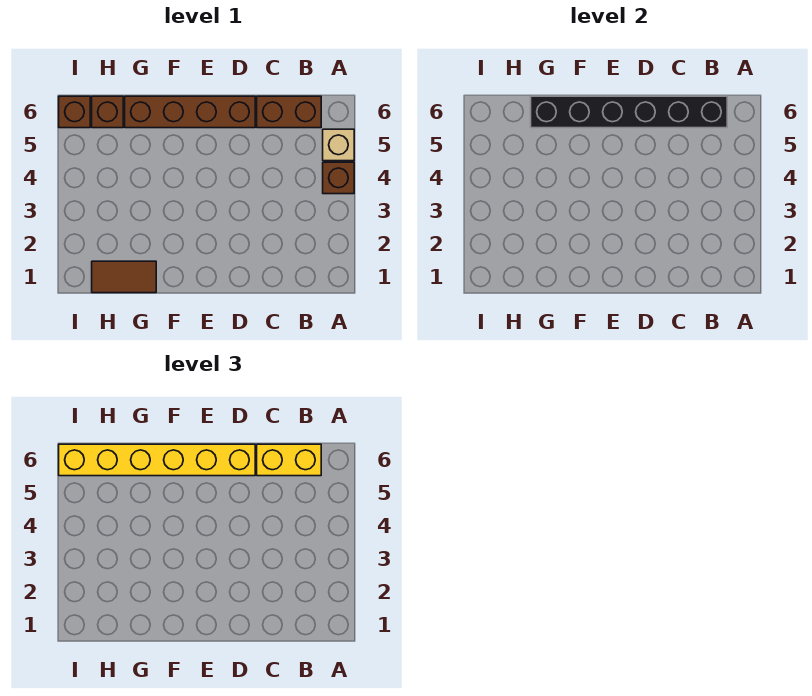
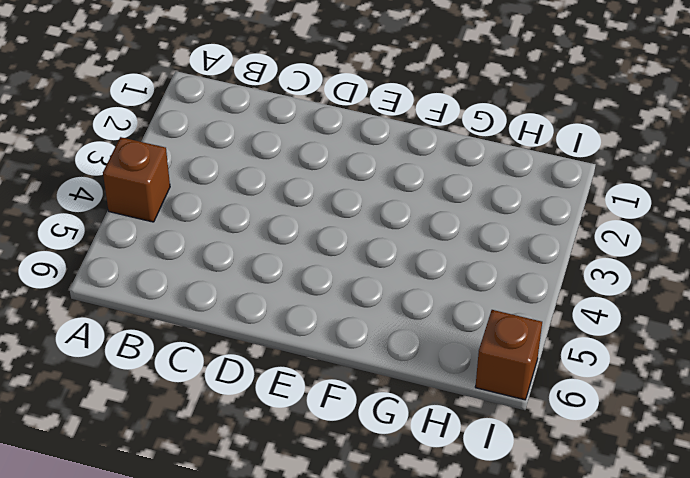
none -> tan brick A5 level 1
none -> brown brick B6:C6 level 1

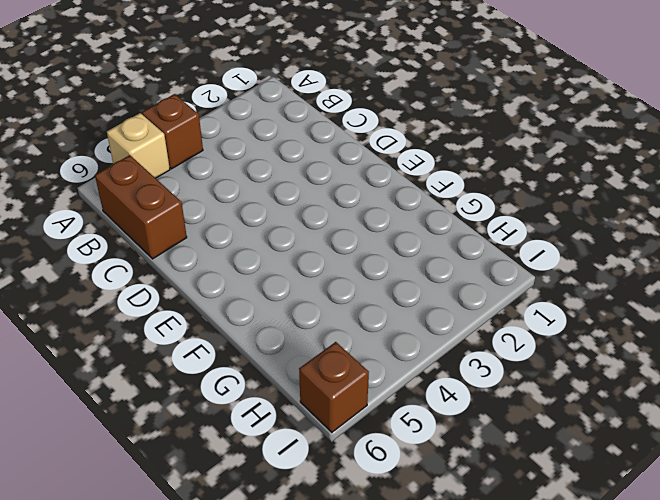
none -> brown brick D6:G6 level 1
none -> brown tile G1:H1 level 1

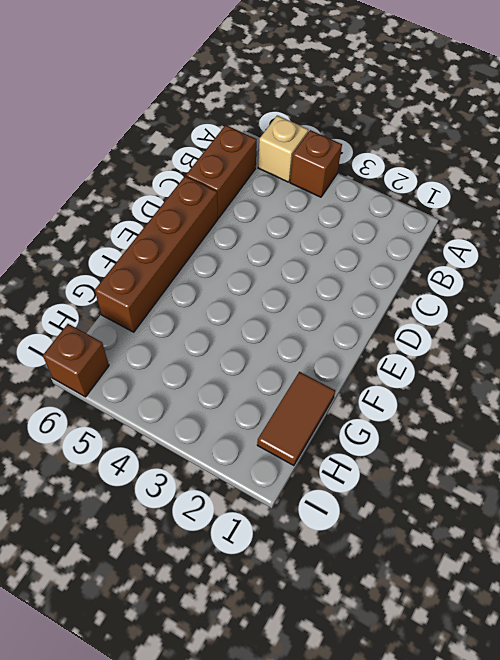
none -> brown brick H6 level 1
none -> black brick B6:G6 level 2

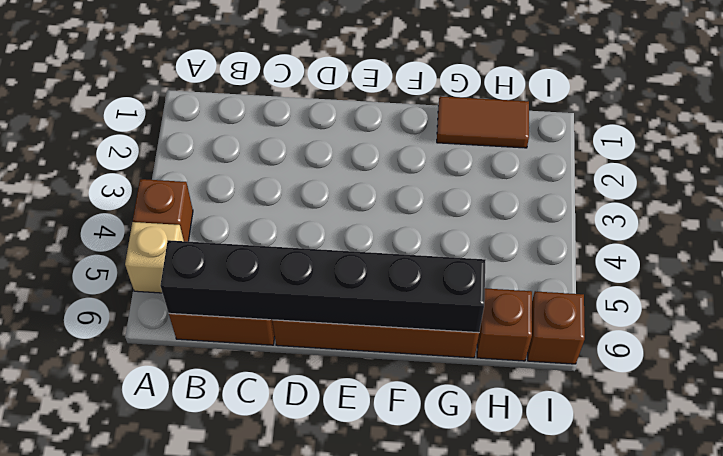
none -> yellow brick B6:C6 level 3
none -> yellow brick D6:I6 level 3

